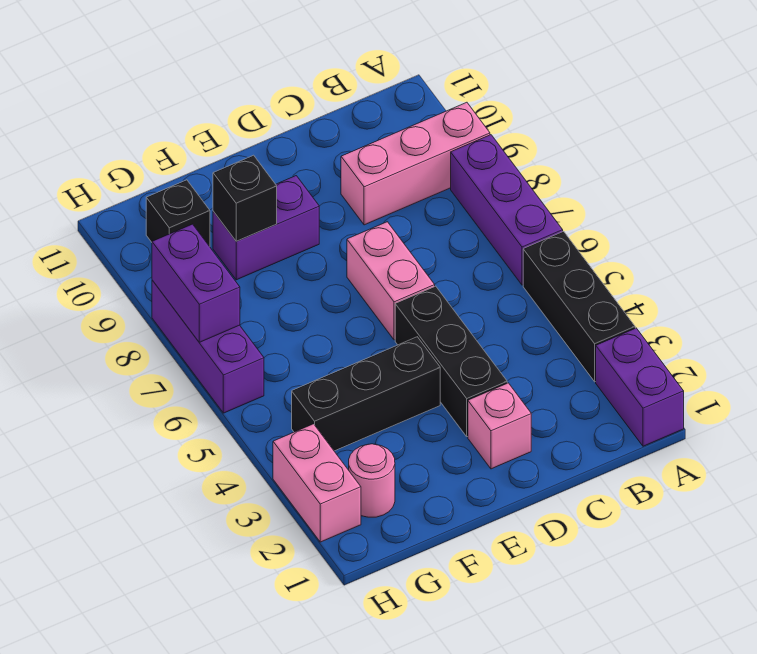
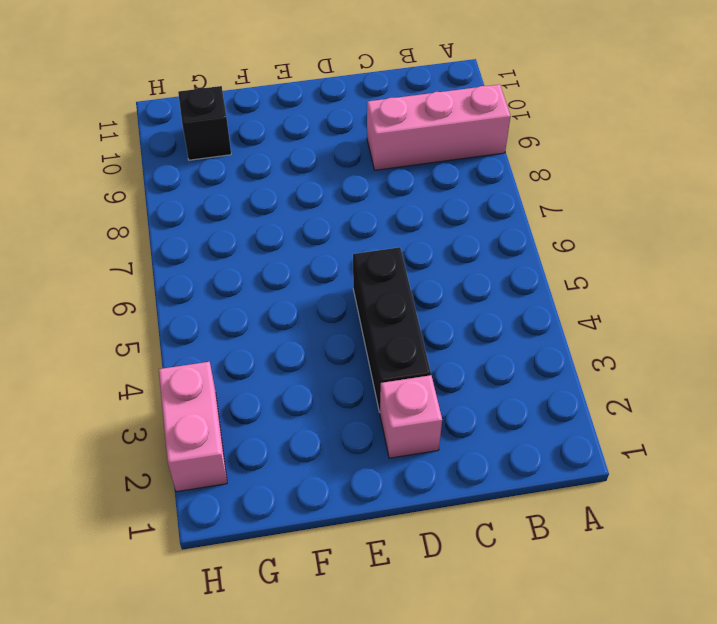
none -> purple brick A1:A2 level 1
none -> black brick A3:A5 level 1
none -> purple brick A6:A8 level 1

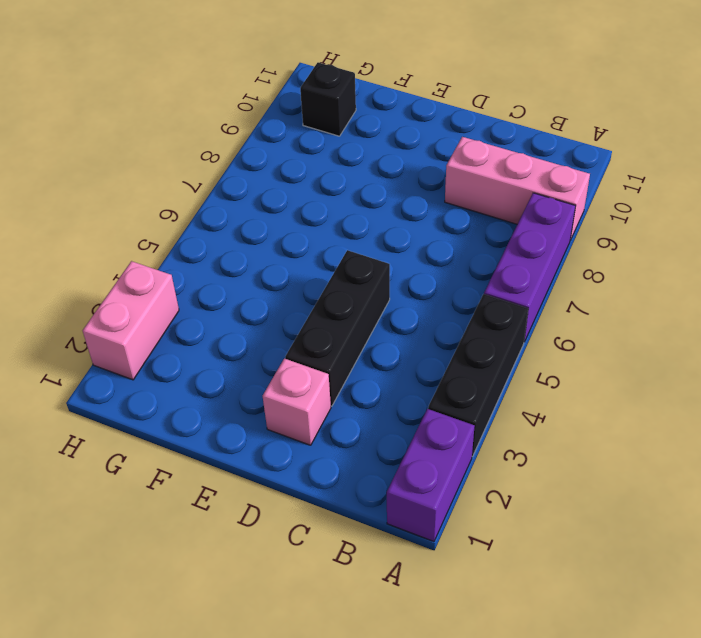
none -> pink brick D6:D7 level 1
none -> black brick E4:G4 level 1
none -> purple brick E9:F9 level 1

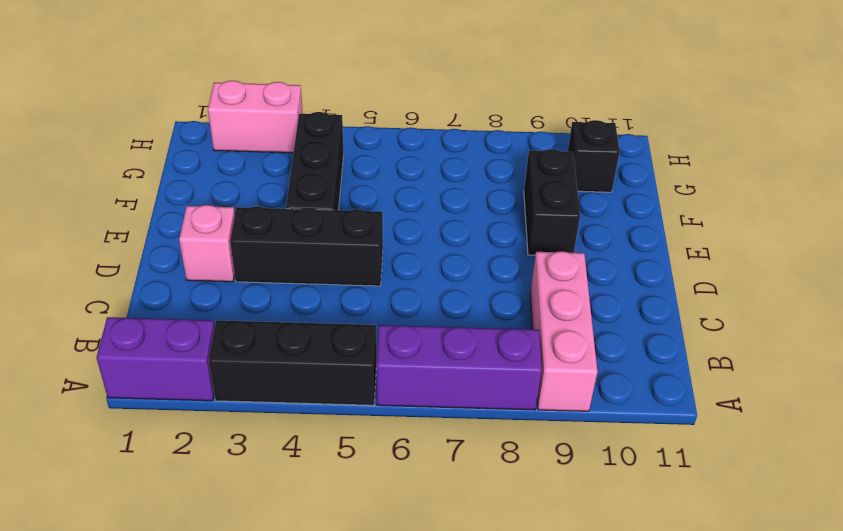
black brick E9:F9 level 1 -> purple brick E9:F9 level 1
none -> pink brick D6:D7 level 1
none -> pink round brick G2 level 1
none -> purple brick H6:H8 level 1

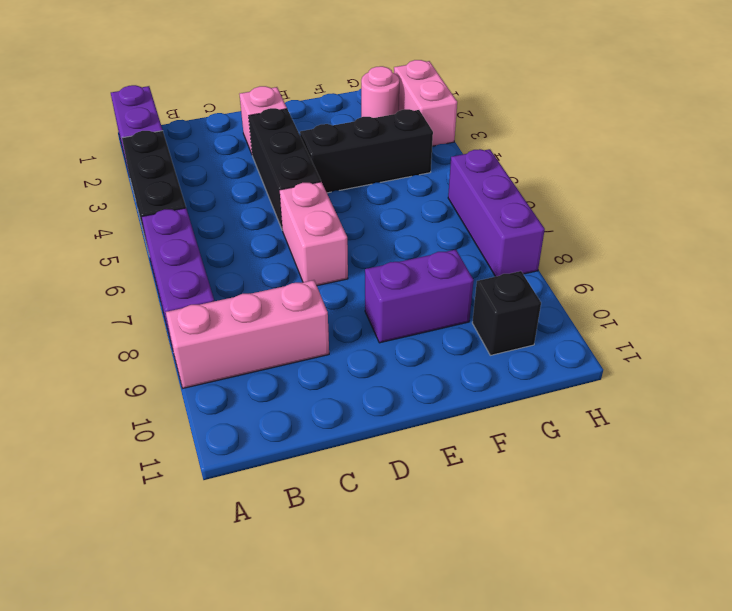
none -> black brick F9 level 2
none -> purple brick H7:H8 level 2

